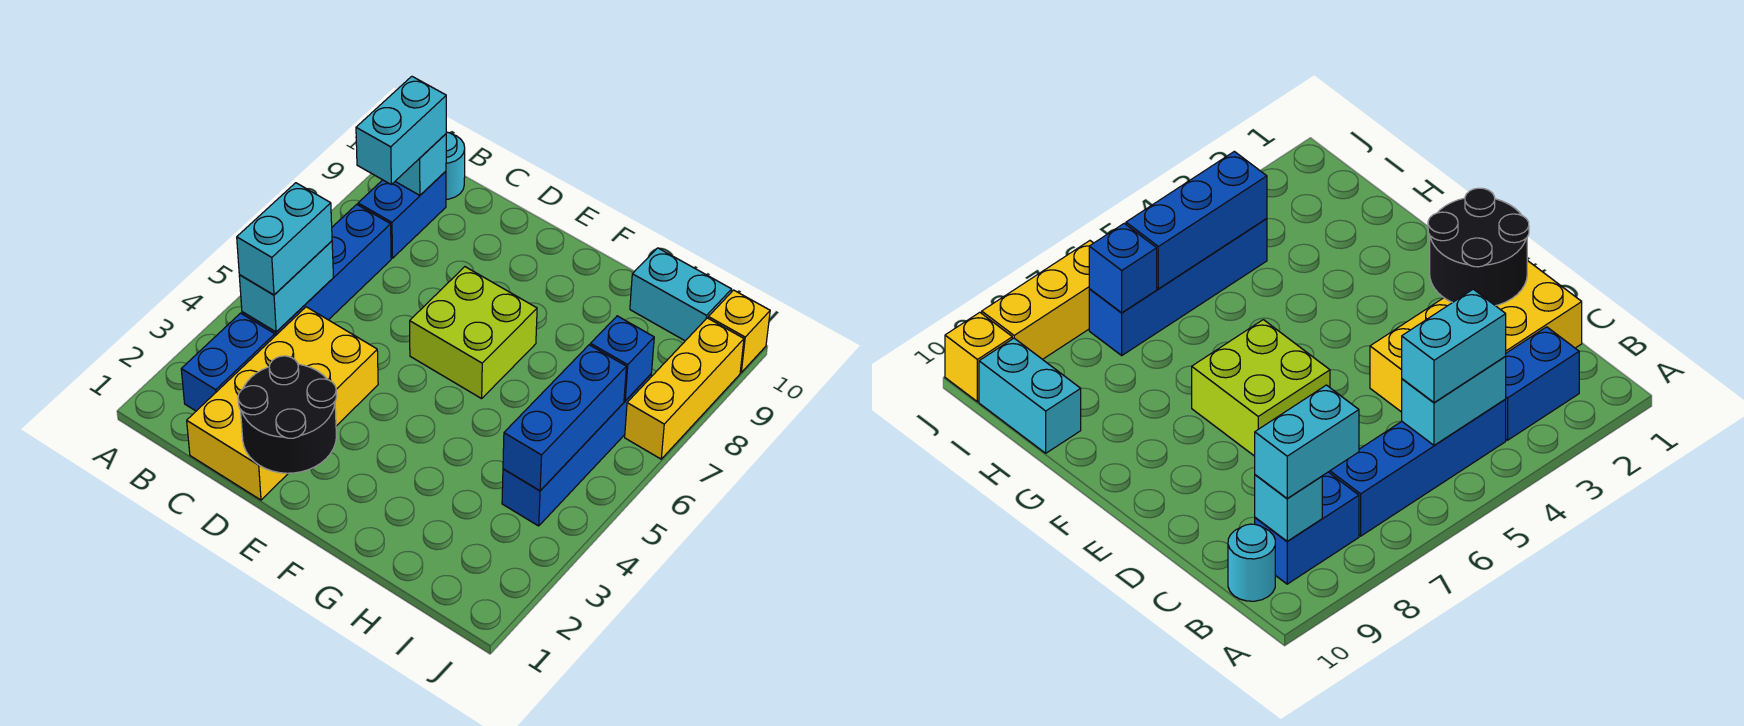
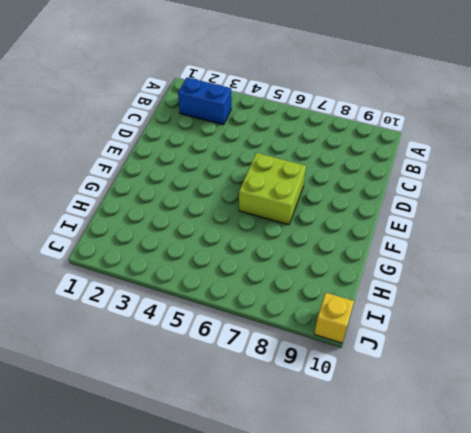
none -> blue brick B4:B7 level 1
none -> blue brick B8:B9 level 1
none -> cyan round brick B10 level 1

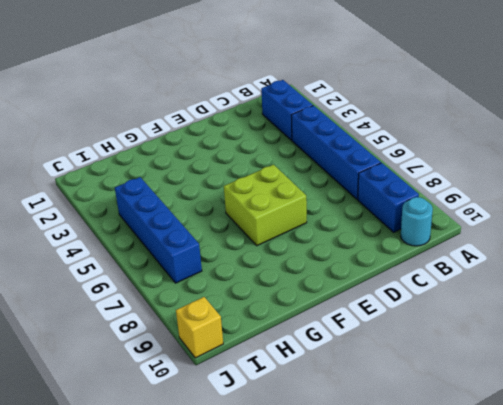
none -> yellow brick C1:D4 level 1
none -> cyan brick H10:I10 level 1
none -> yellow brick J7:J9 level 1

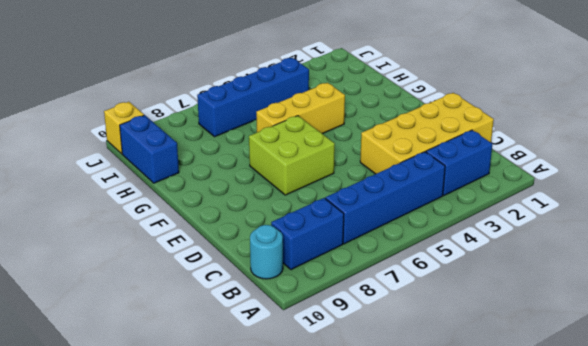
yellow brick G4:G6 level 1 -> yellow brick J7:J9 level 1
blue brick H10:I10 level 1 -> cyan brick H10:I10 level 1
none -> cyan brick B4:B5 level 2
none -> cyan brick B9 level 2
none -> black round brick D1:E2 level 2

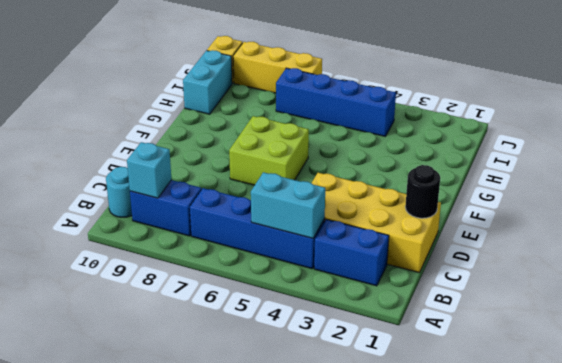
black round brick D1 level 2 -> black round brick D1:E2 level 2
none -> blue brick I4:I6 level 2
none -> blue brick I7 level 2
none -> cyan brick B4:B5 level 3

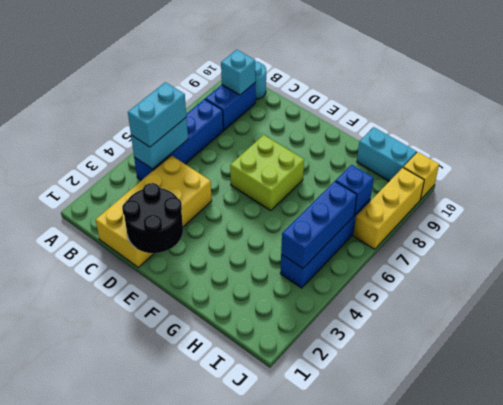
none -> blue brick B2:B3 level 1
none -> cyan brick B8:B9 level 3

